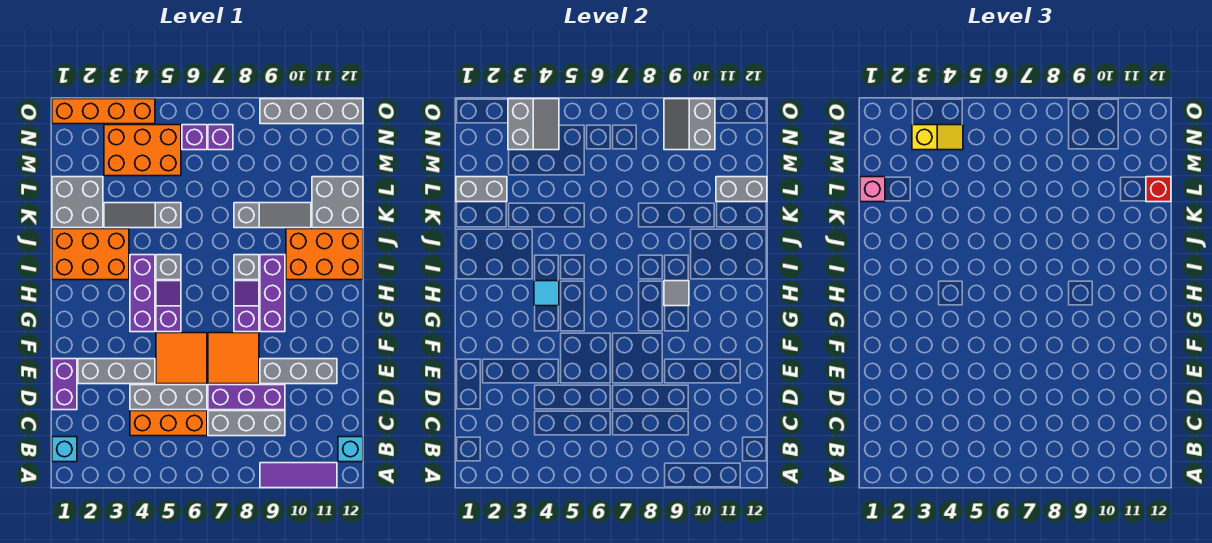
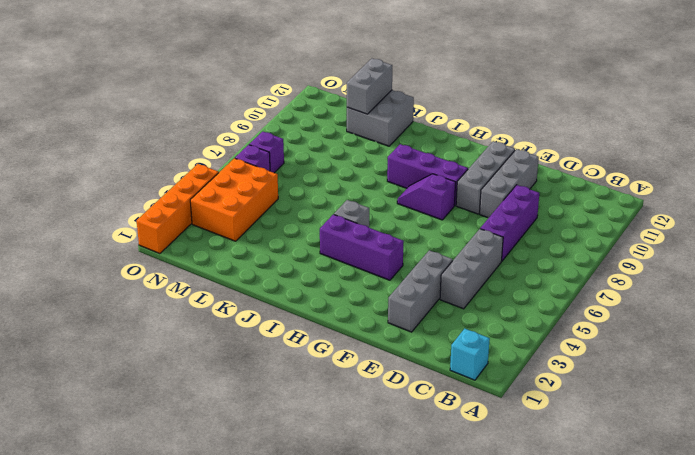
grey brick F9:F11 level 1 -> grey brick C7:C9 level 1
none -> purple tile A9:A11 level 1
none -> cyan brick B12 level 1
none -> orange brick C4:C6 level 1
none -> purple brick D1:E1 level 1

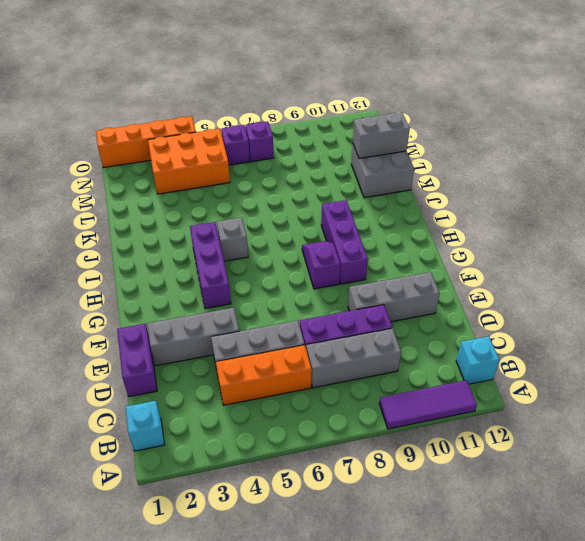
none -> orange tile E5:F6 level 1
none -> orange tile E7:F8 level 1
none -> purple slope G5:H5 level 1 top G
none -> orange brick I1:J3 level 1

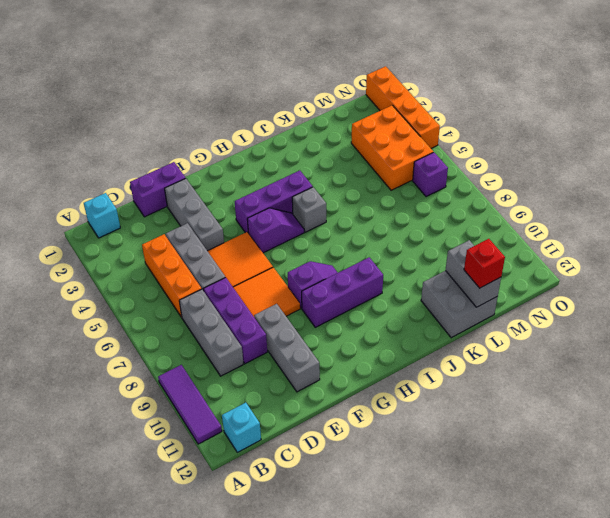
none -> orange brick I1:J3 level 1
none -> grey brick I8 level 1
none -> orange brick I10:J12 level 1
none -> grey brick K1:L2 level 1

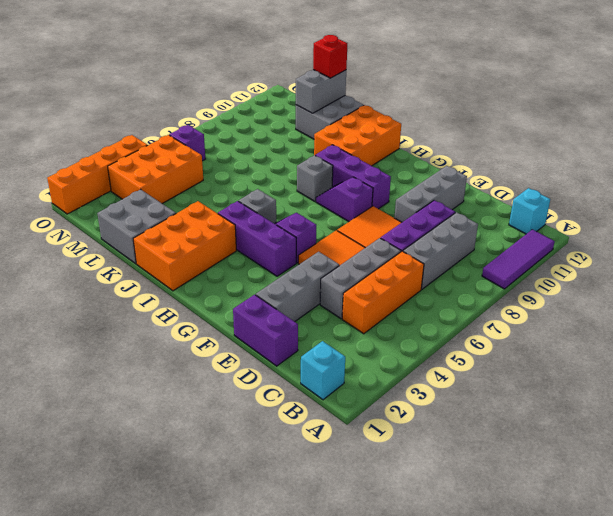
none -> grey slope K3:K5 level 1 top 5
none -> grey slope K8:K10 level 1 top 8
none -> purple brick N7 level 1
none -> grey brick O9:O12 level 1

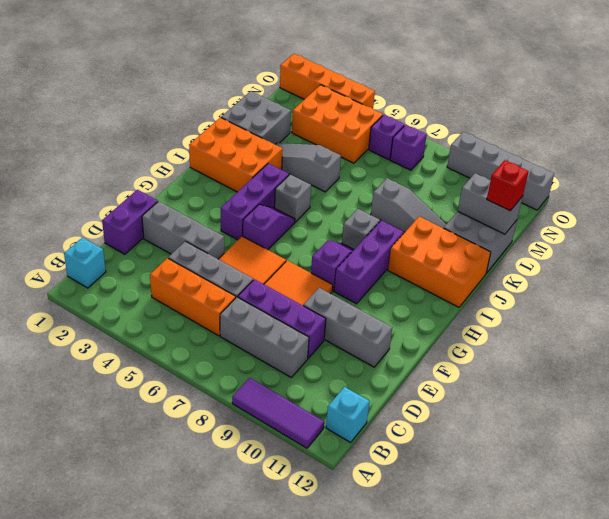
none -> cyan tile H4 level 2
none -> grey tile H9 level 2
none -> grey brick L1:L2 level 2
none -> grey slope N3:O4 level 2 top 3

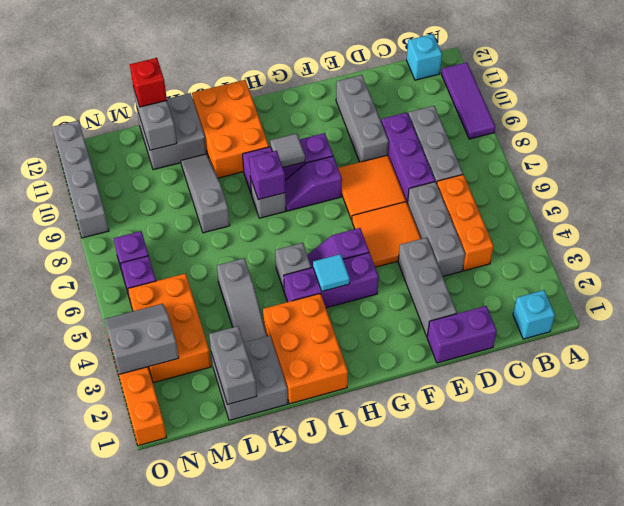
purple brick I8 level 2 -> none
none -> grey slope N9:O10 level 2 top 10
none -> pink brick L1 level 3
none -> yellow slope N3:N4 level 3 top 3

